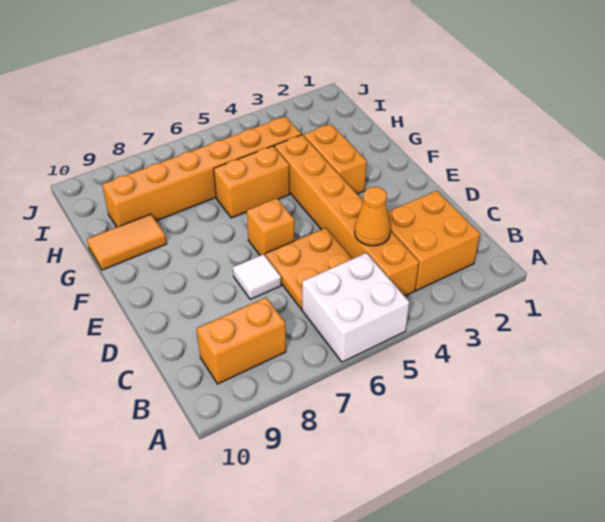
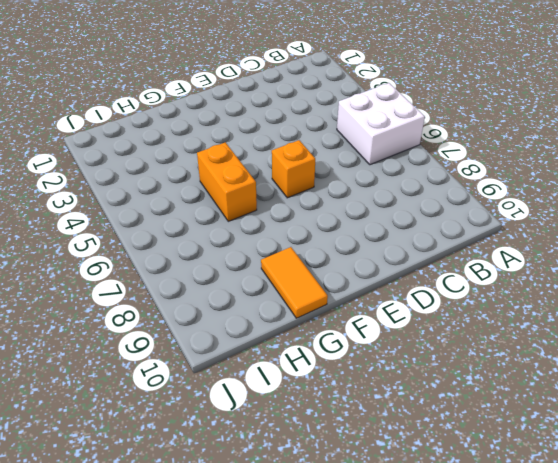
none -> orange brick B2:C3 level 1
none -> orange brick B4:G4 level 1
none -> orange brick B8:B9 level 1

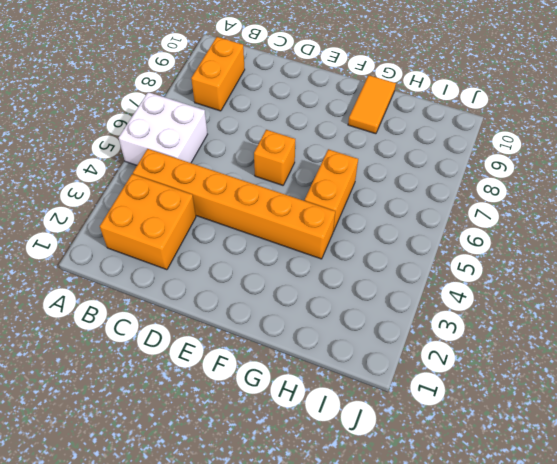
none -> orange plate C5:D6 level 1
none -> white tile D7 level 1
none -> orange brick F3:G3 level 1

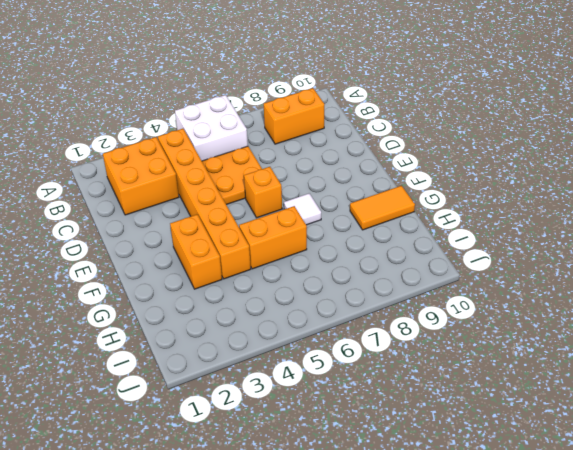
white tile F7 level 1 -> white tile D7 level 1
none -> orange brick H4:H9 level 1
none -> orange cone C4 level 2

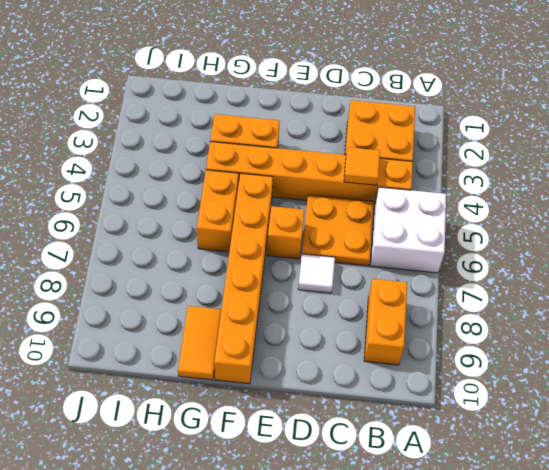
orange tile C4 level 2 -> orange cone C4 level 2
orange brick F5:F10 level 1 -> orange brick H4:H9 level 1

